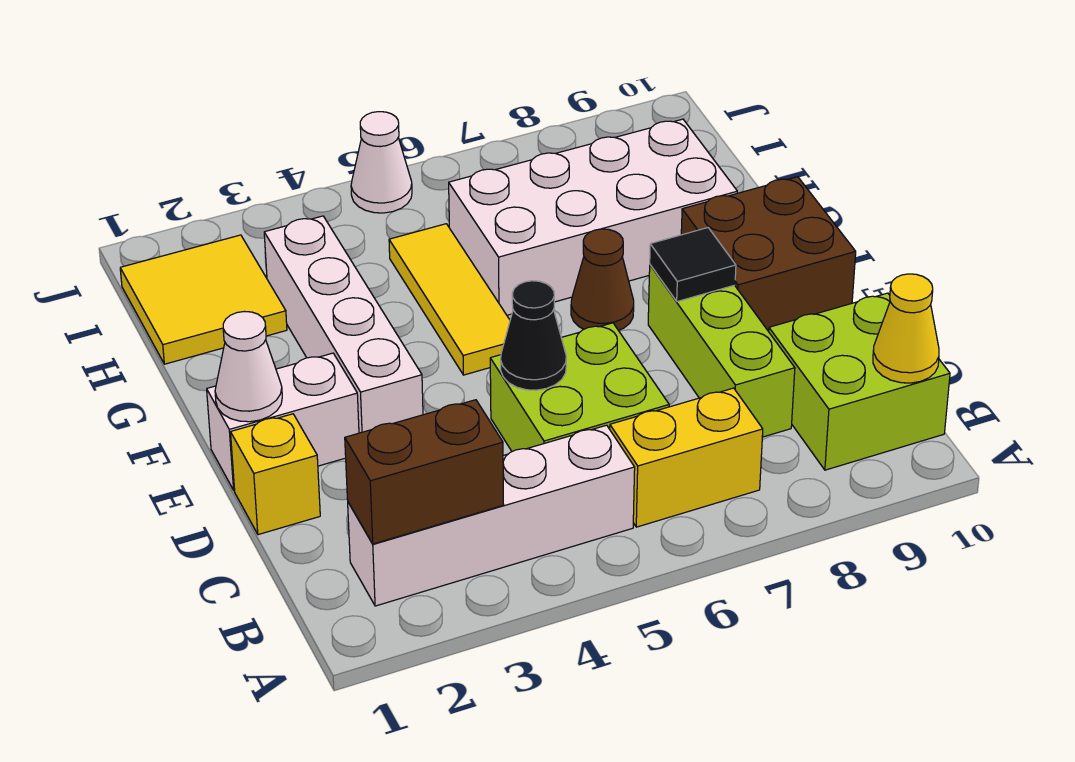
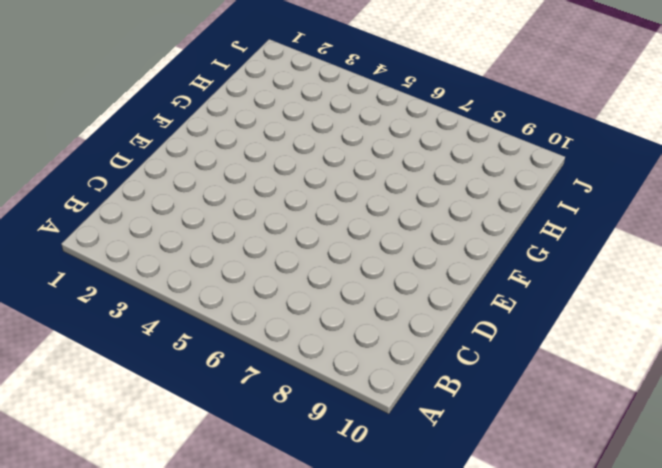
none -> white brick B2:B5 level 1
none -> yellow brick B6:B7 level 1
none -> lime brick B9:C10 level 1

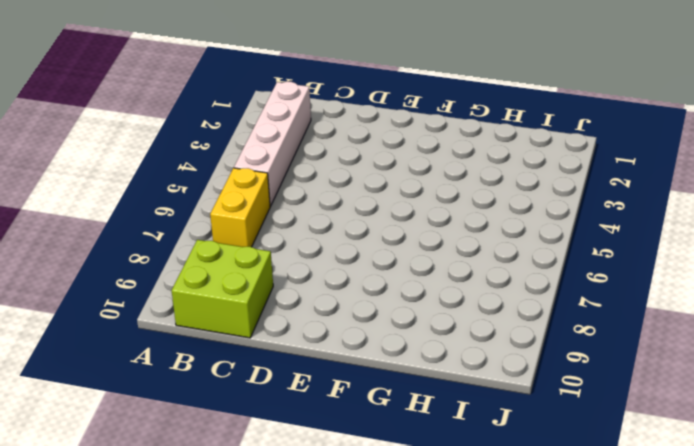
none -> lime brick C5:D6 level 1
none -> lime brick C8:E8 level 1
none -> yellow brick D1 level 1

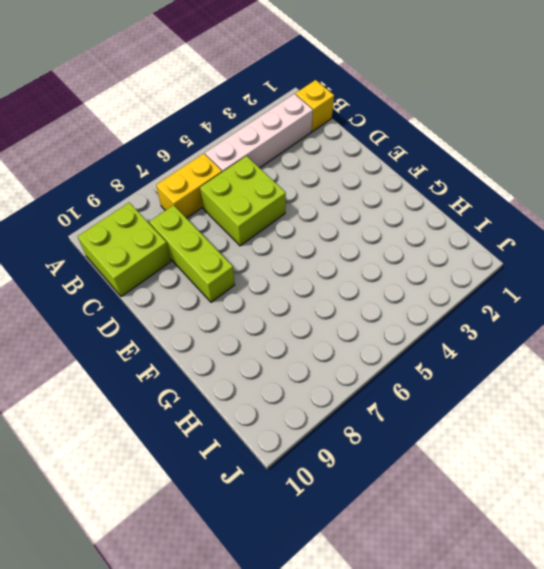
yellow brick B1 level 1 -> yellow brick D1 level 1
none -> white brick E1:E2 level 1
none -> white brick E3:H3 level 1
none -> brown brick E9:F10 level 1

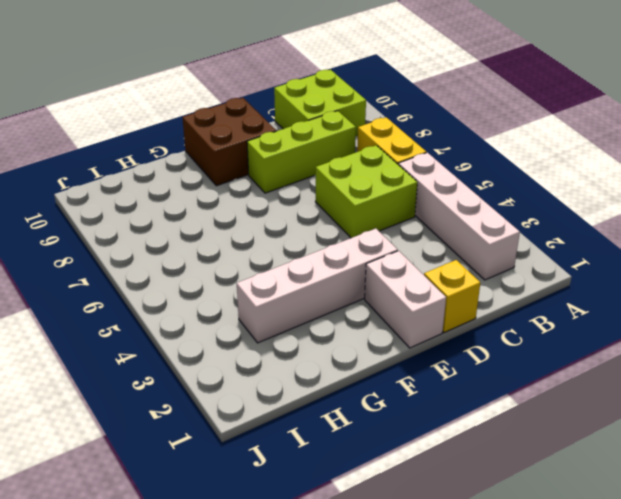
none -> yellow tile F5:H5 level 1
none -> brown cone F7 level 1
none -> white brick G6:H9 level 1

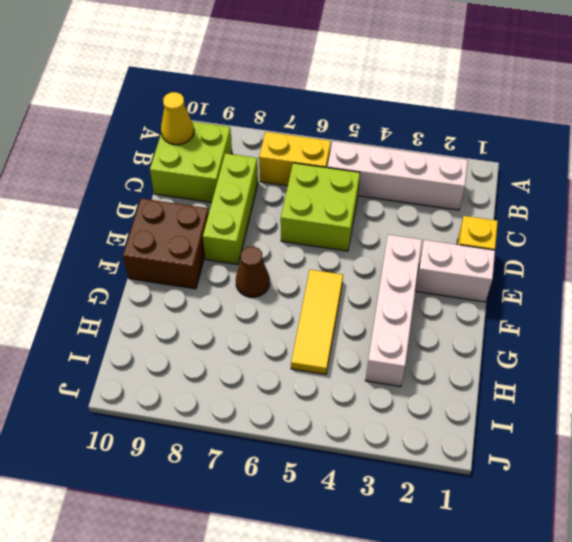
none -> white brick G6:H9 level 1
none -> yellow tile H1:I2 level 1
none -> white cone J5 level 1

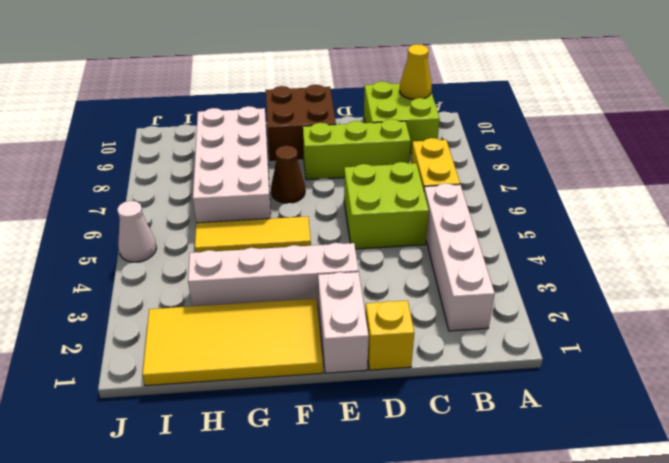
yellow tile F1:I2 level 1 -> yellow tile H1:I2 level 1
none -> brown brick B2:B3 level 2
none -> black cone D5 level 2
none -> white cone E1 level 2

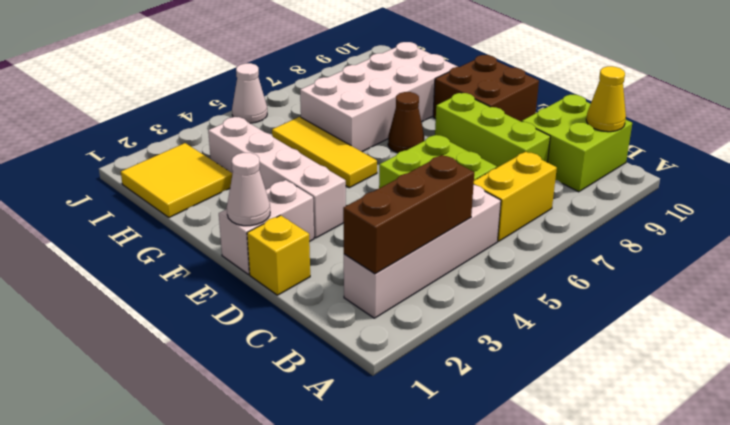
brown brick B2:B4 level 2 -> brown brick B2:B3 level 2
none -> black cone D5 level 2
none -> black tile E8 level 2

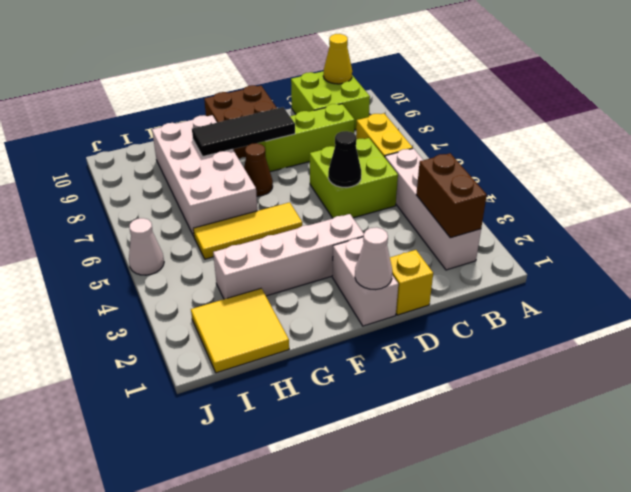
black tile E8:G8 level 2 -> black tile E8 level 2

